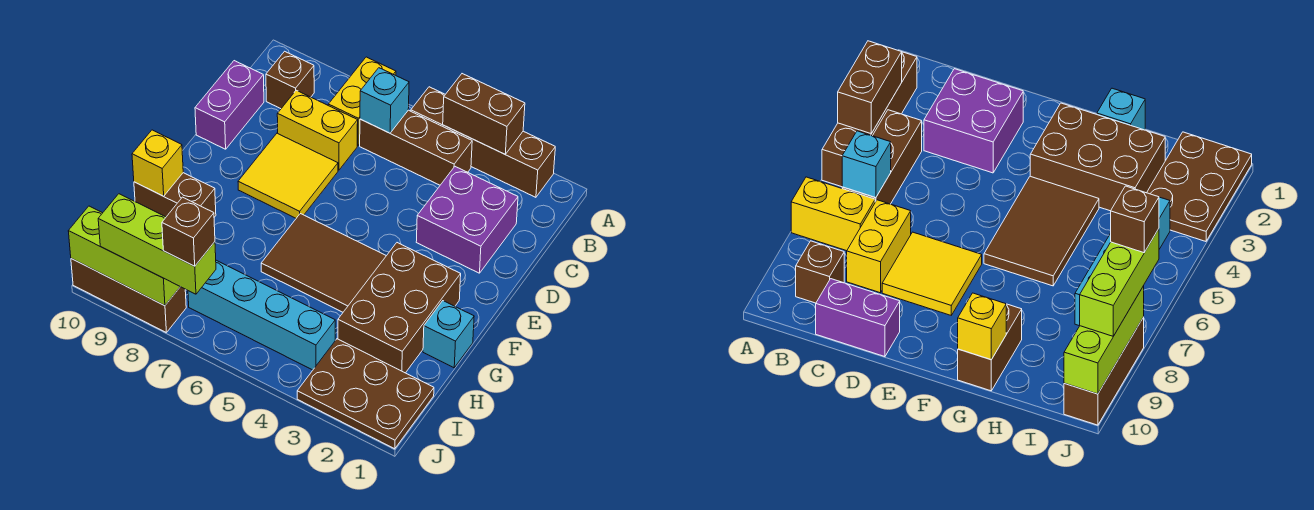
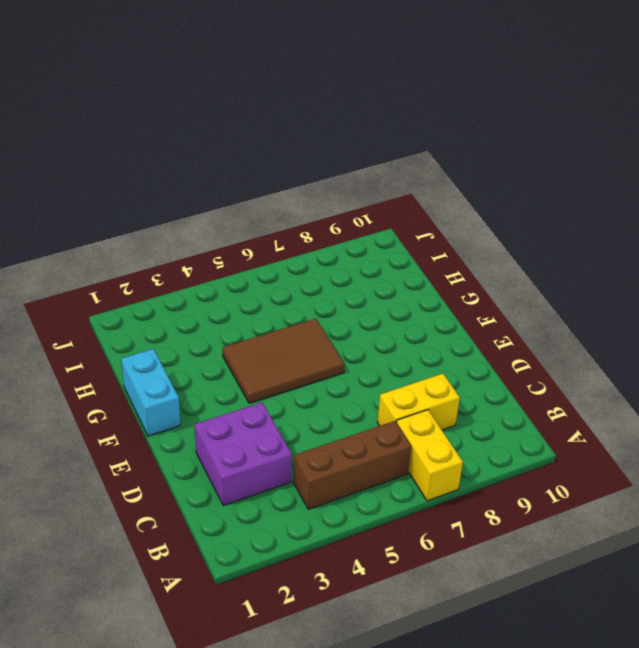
cyan brick F1:G1 level 1 -> cyan brick G1 level 1
none -> brown brick A2:A5 level 1
none -> brown brick B9 level 1
none -> purple brick C10:D10 level 1

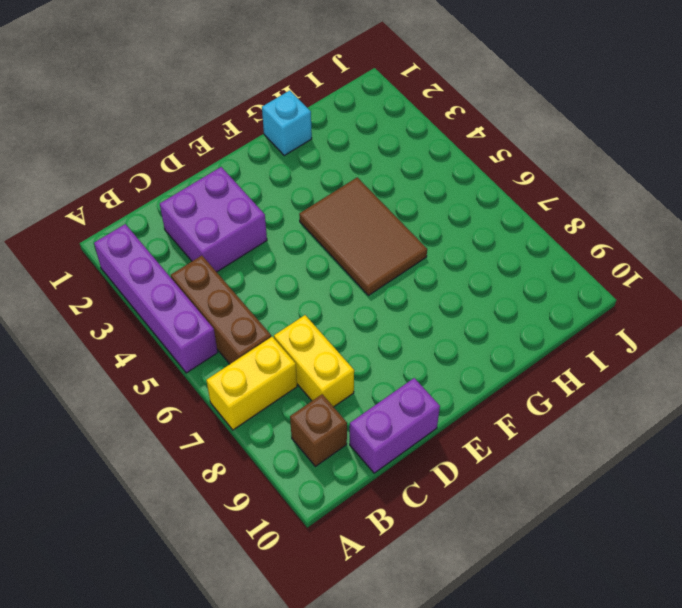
purple brick A2:A5 level 1 -> brown brick A2:A5 level 1
none -> yellow tile D7:E8 level 1
none -> brown brick F2:H3 level 1
none -> brown brick G9:G10 level 1

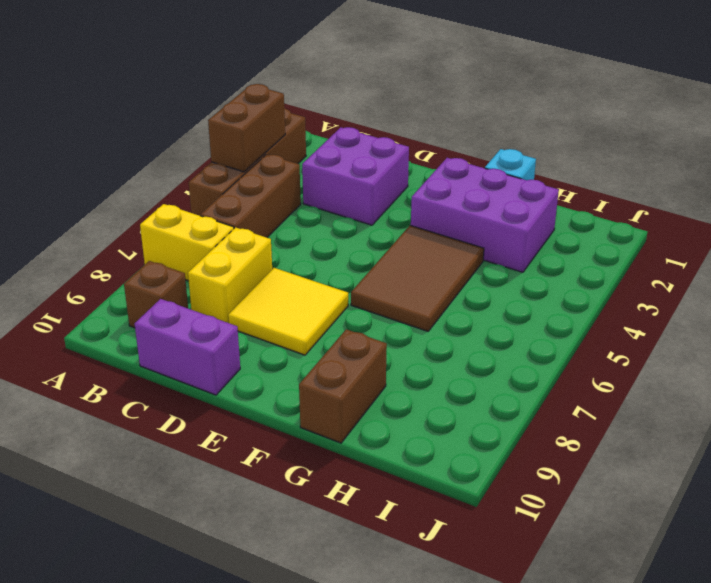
purple brick F2:H3 level 1 -> brown brick F2:H3 level 1
none -> brown plate I1:J3 level 1
none -> cyan brick I4:I7 level 1
none -> brown brick J8:J10 level 1

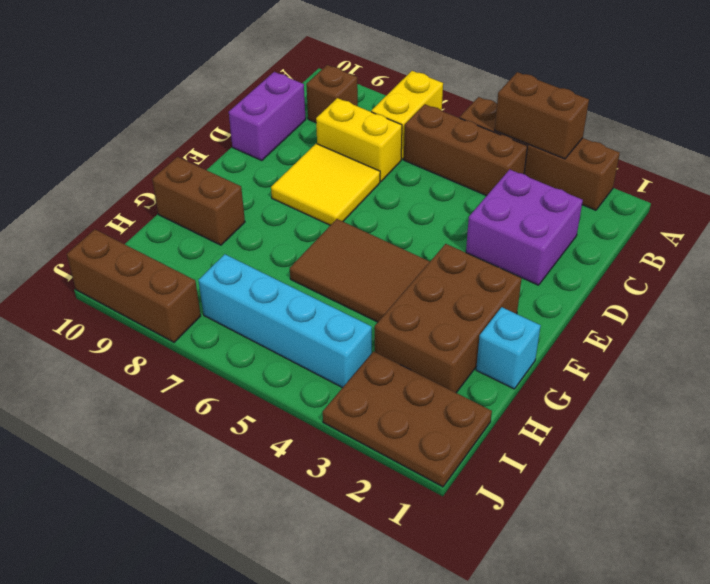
none -> cyan brick B6 level 2
none -> yellow brick G10 level 2
none -> lime brick J8:J10 level 2

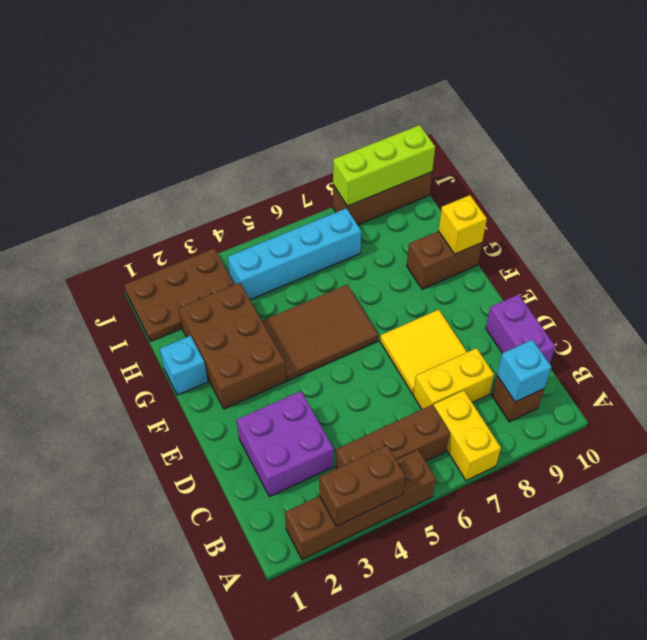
cyan brick B9 level 2 -> cyan brick B6 level 2
none -> lime brick J7:J9 level 3
none -> brown brick J7 level 4

